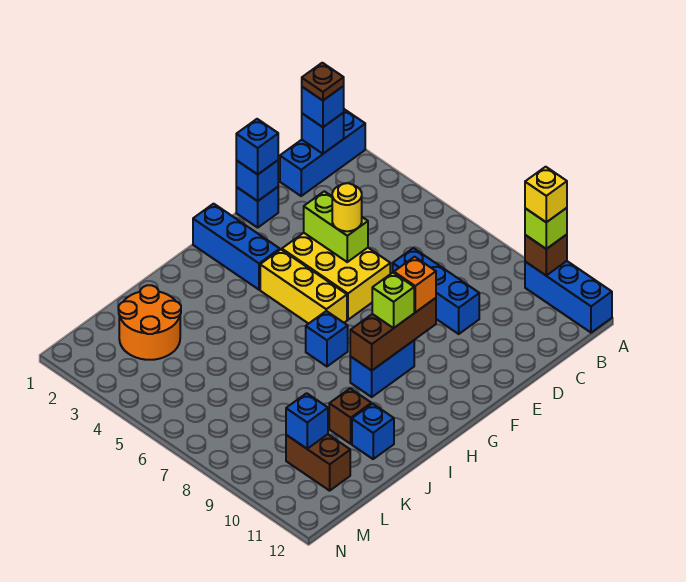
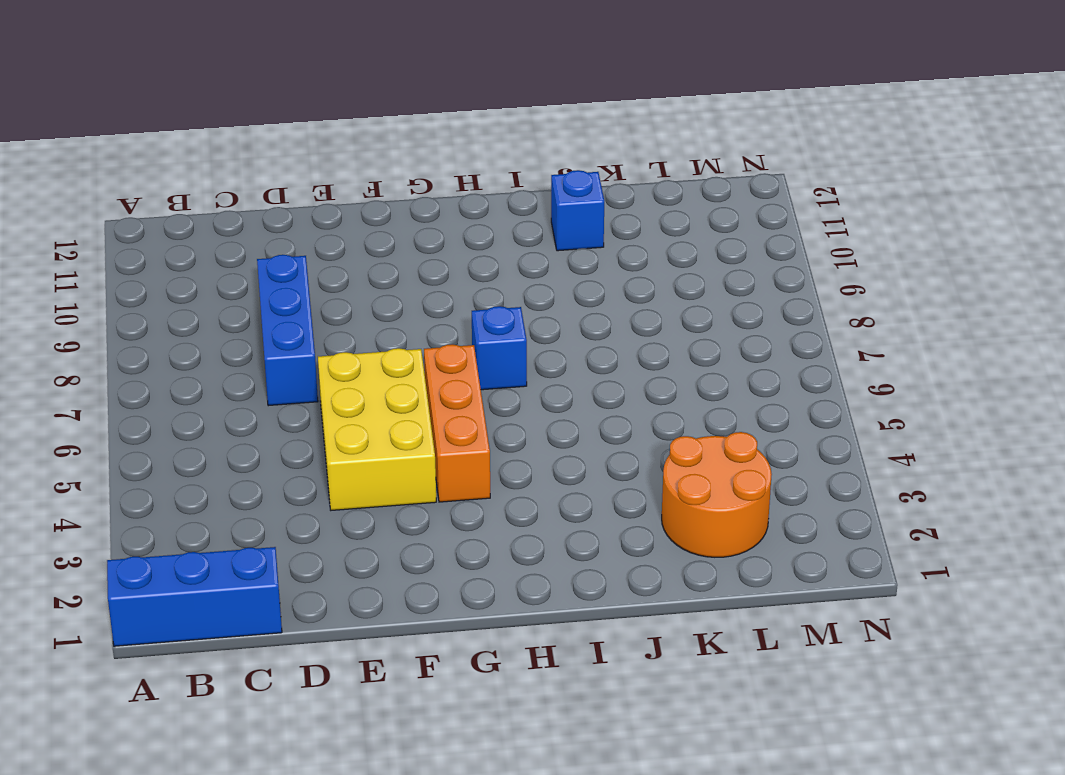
orange brick G4:G6 level 1 -> yellow brick G4:G6 level 1
none -> blue brick A10:A12 level 1
none -> blue brick E1 level 1
none -> blue brick G1:G3 level 1

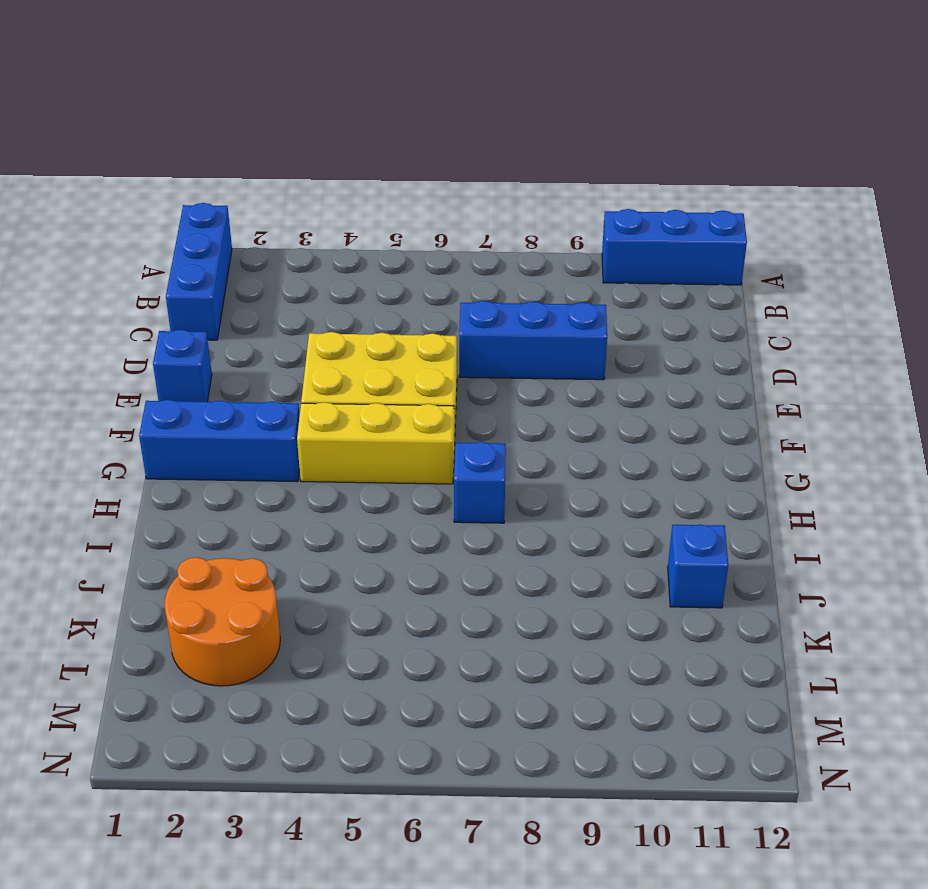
none -> blue brick G9:H9 level 1
none -> brown brick J10 level 1
none -> brown brick L10:L11 level 1

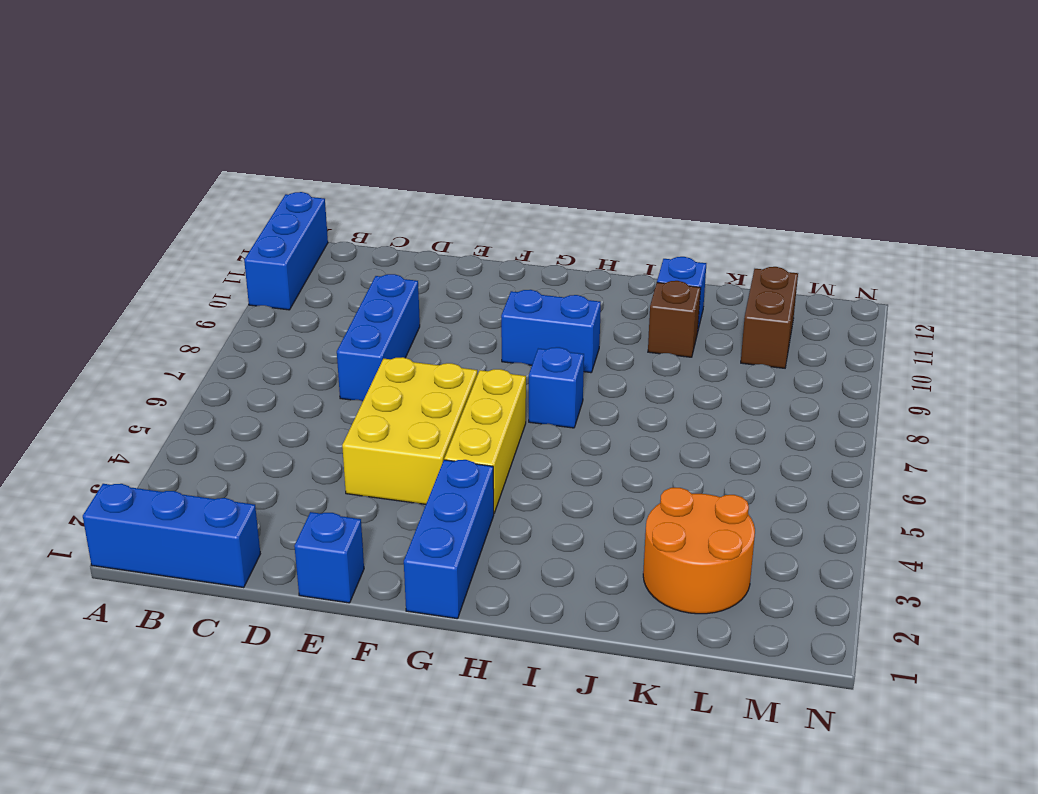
none -> brown brick A10 level 2
none -> blue brick B1 level 2
none -> blue brick E1 level 2

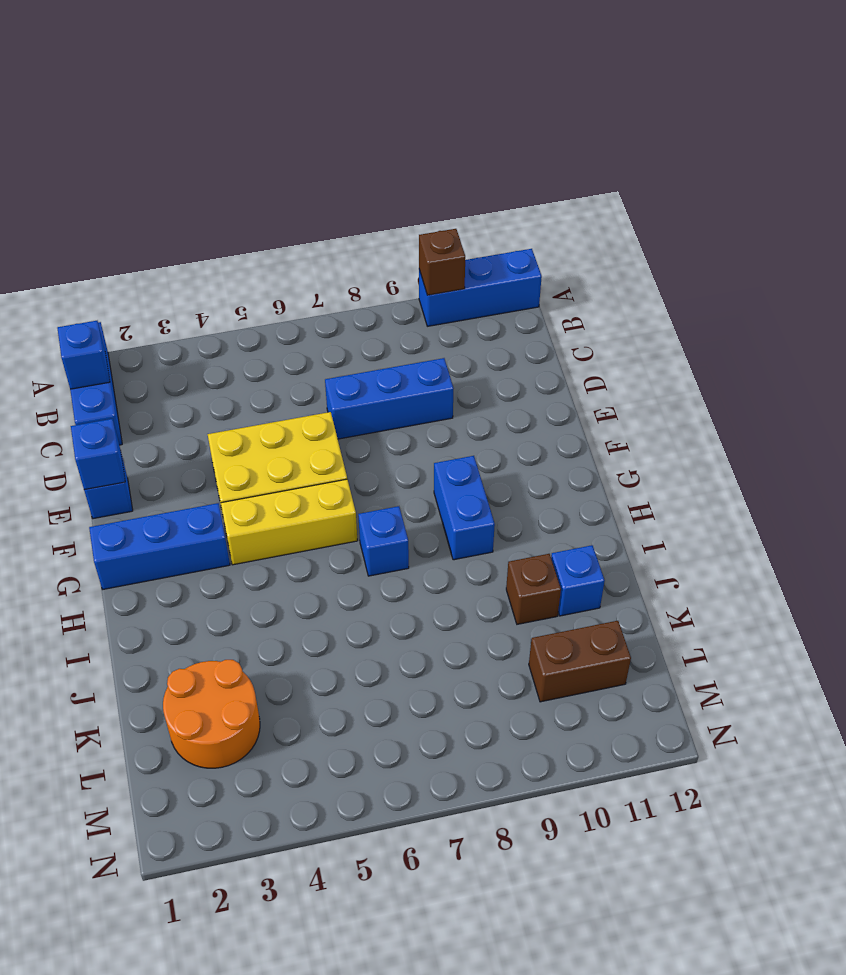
none -> lime brick E4:E5 level 2
none -> brown brick F9:H9 level 2
none -> blue brick L10 level 2

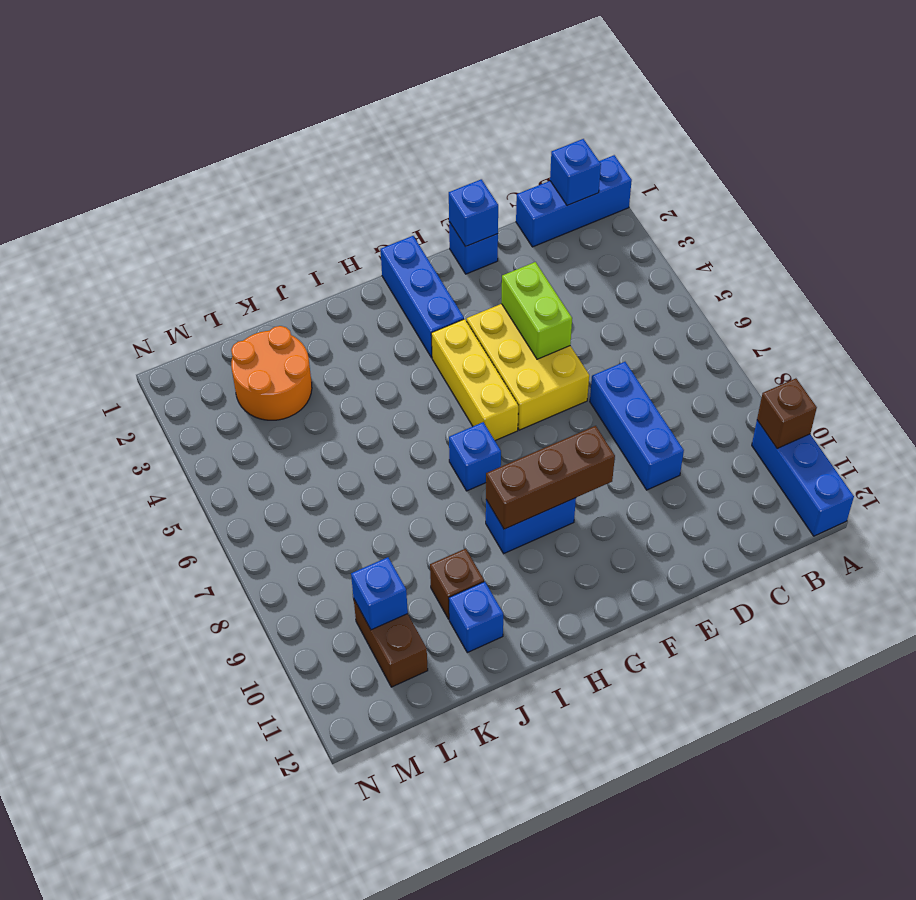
none -> lime brick A10 level 3
none -> blue brick B1 level 3
none -> blue brick E1 level 3

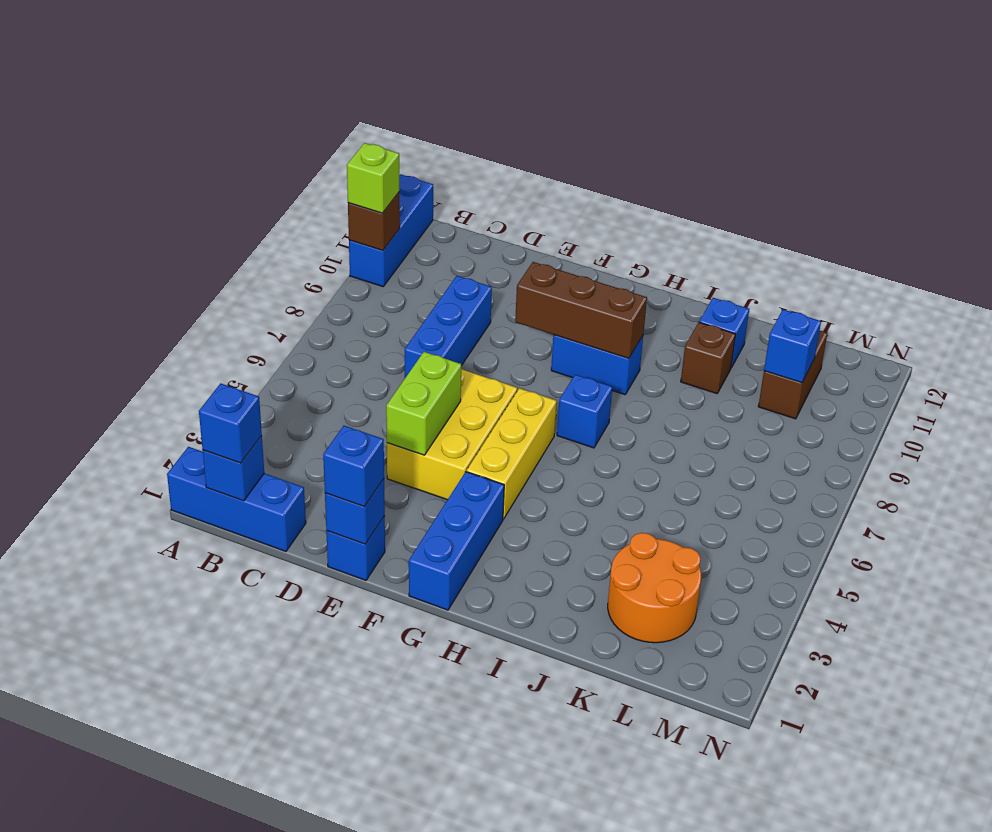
none -> yellow round brick E5 level 3
none -> orange brick F9 level 3
none -> lime brick G9 level 3

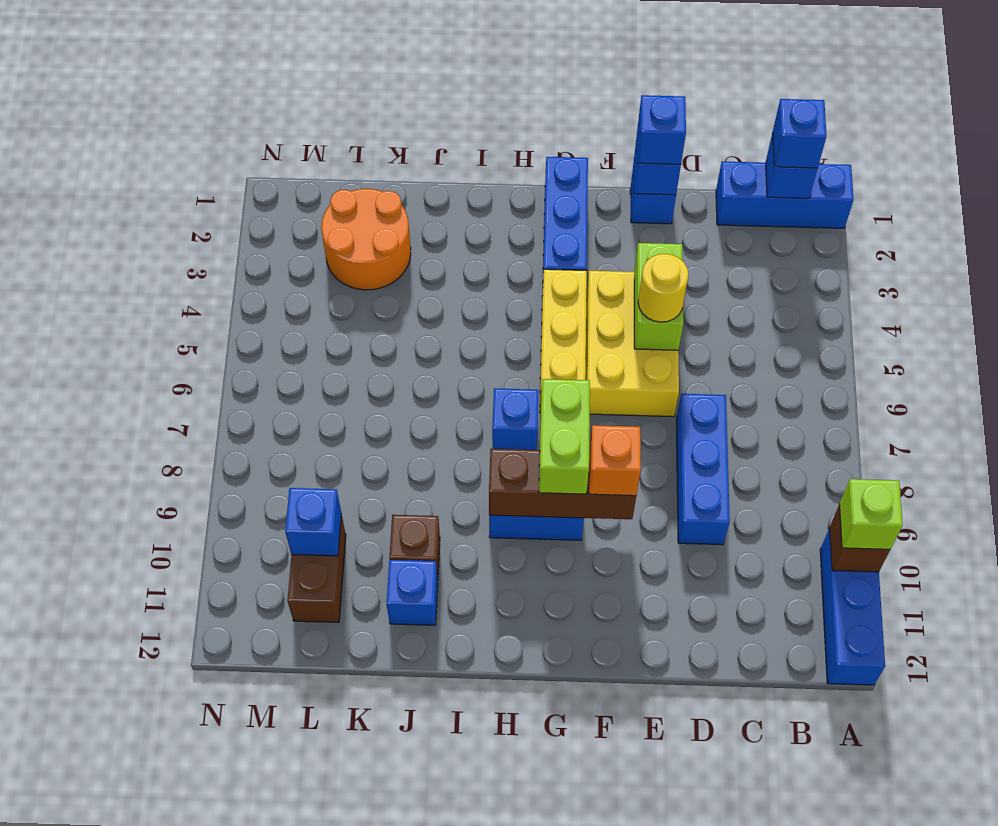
lime brick G8:G9 level 3 -> lime brick G9 level 3
none -> yellow brick A10 level 4
none -> brown plate B1 level 4

